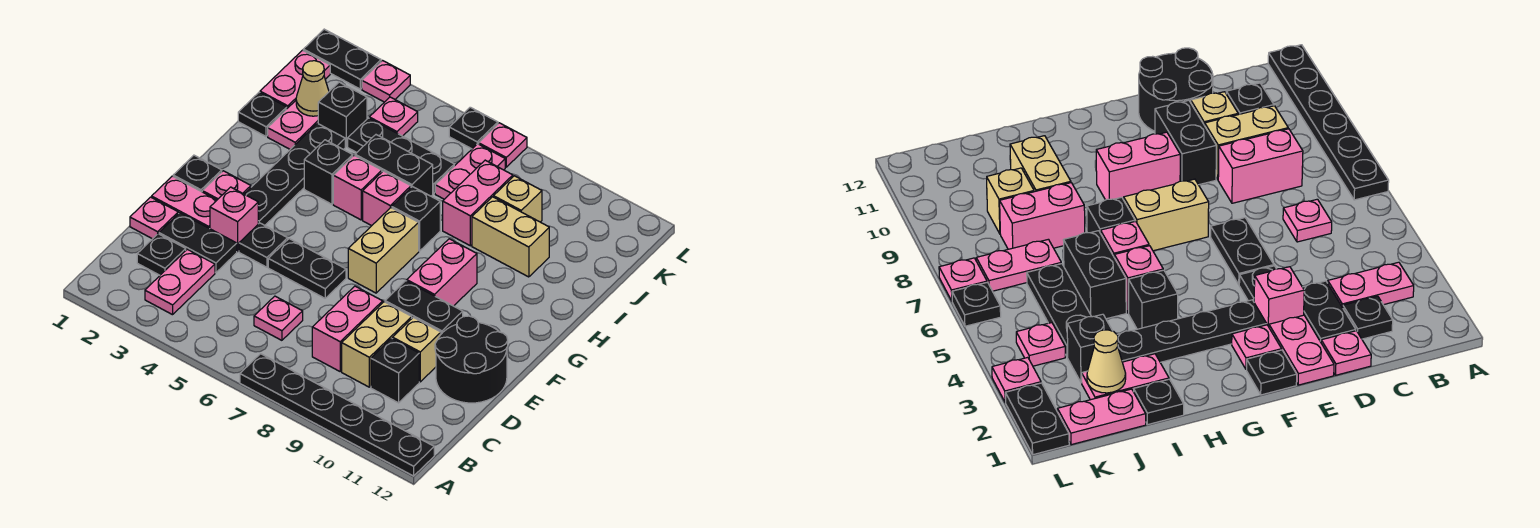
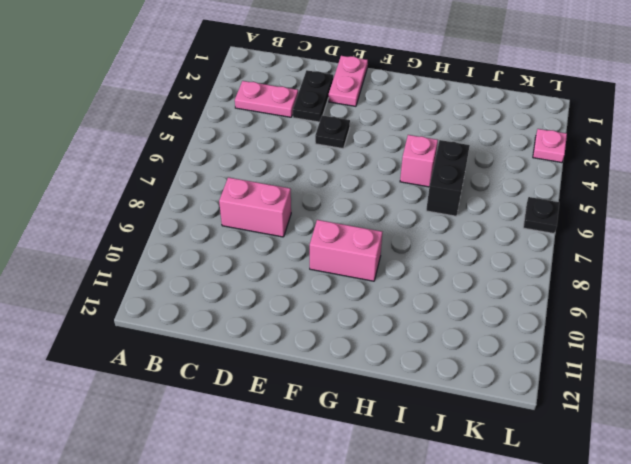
none -> black plate A7:A12 level 1
none -> black plate C2 level 1
none -> pink plate C6 level 1
none -> tan brick C9:D9 level 1

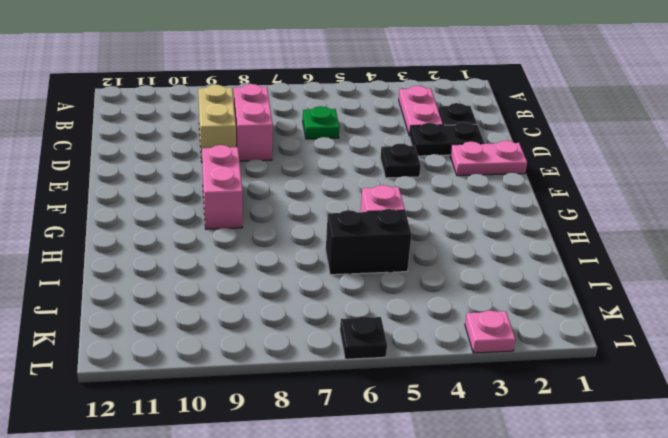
green plate C6 level 1 -> pink plate C6 level 1
none -> black plate A7:A12 level 1
none -> black brick C10 level 1
none -> pink plate D1 level 1
none -> tan brick D10 level 1

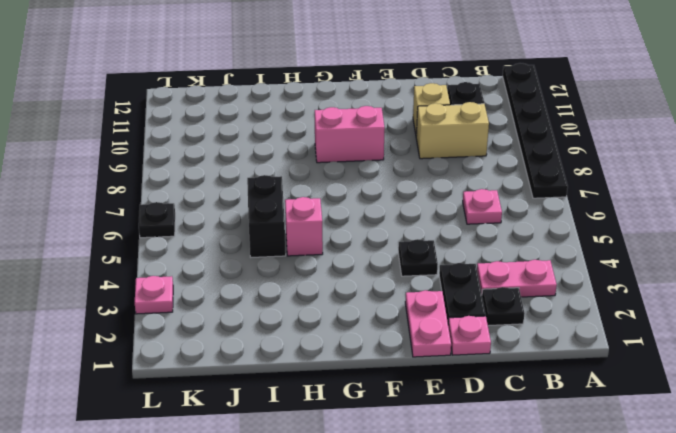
none -> pink brick C8:D8 level 1
none -> black round brick D11:E12 level 1
none -> pink brick E3 level 1
none -> black plate E5:E6 level 1

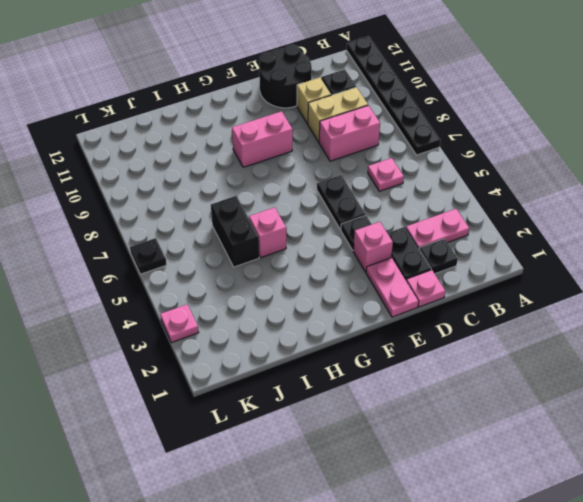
none -> black brick E9:E10 level 1
none -> black plate F1 level 1
none -> pink plate F2 level 1
none -> black plate F3:I3 level 1

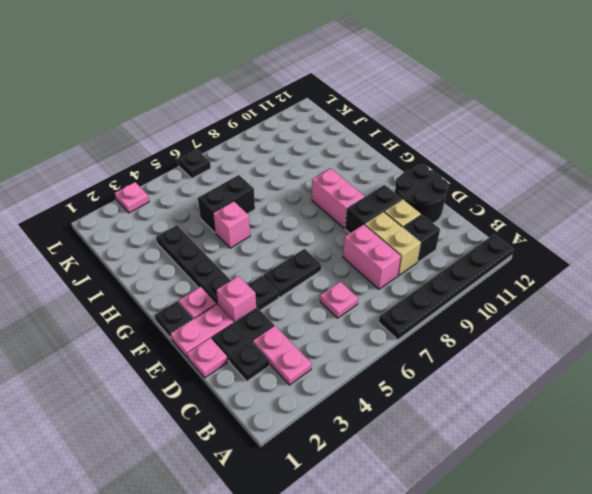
none -> tan brick F7:G7 level 1
none -> black brick H4 level 1
none -> pink brick H6 level 1
none -> black brick H7 level 1

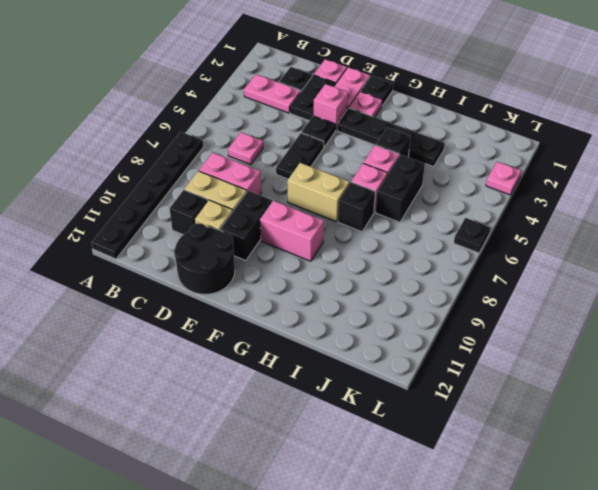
none -> black plate I1 level 1
none -> pink plate I2:J2 level 1
none -> pink brick I8:J8 level 1
none -> tan brick I9:I10 level 1

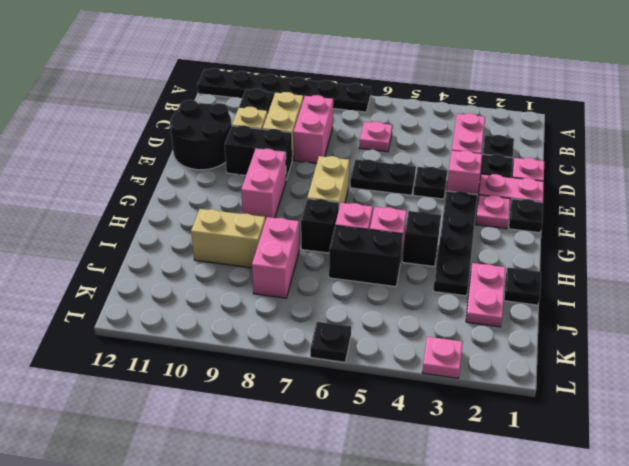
none -> pink plate J1:K1 level 1
none -> black brick J3 level 1
none -> black plate J4:J6 level 1
none -> pink plate J7:K7 level 1

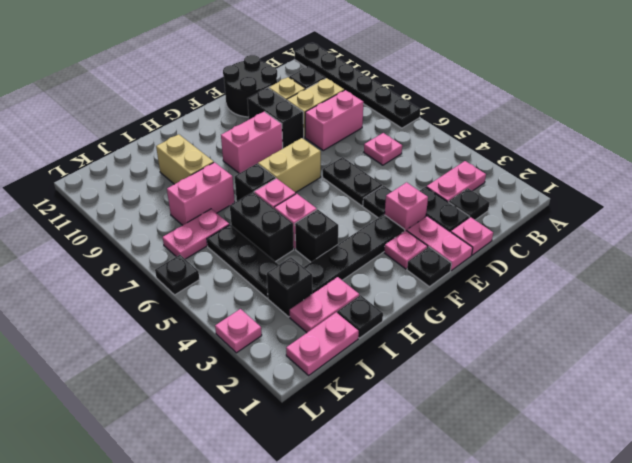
none -> tan brick J9 level 1
none -> pink plate K4 level 1
none -> black plate L1:L2 level 1
none -> pink plate L7 level 1

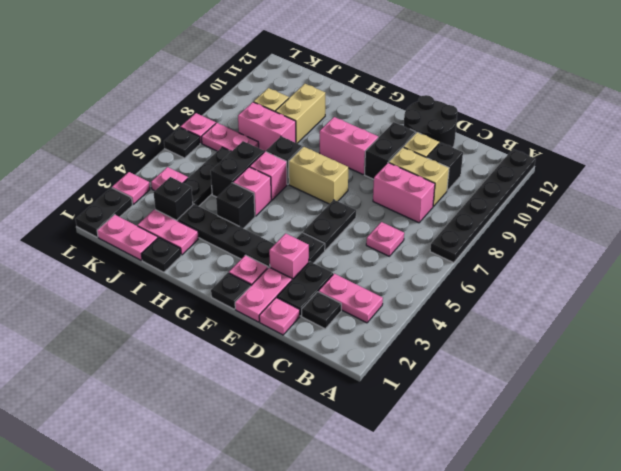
none -> tan cone J2 level 2

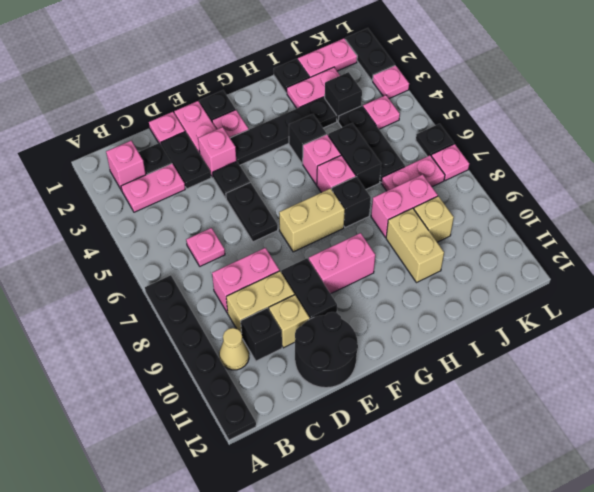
pink brick B2 level 1 -> none
tan cone B10 level 1 -> tan cone J2 level 2

